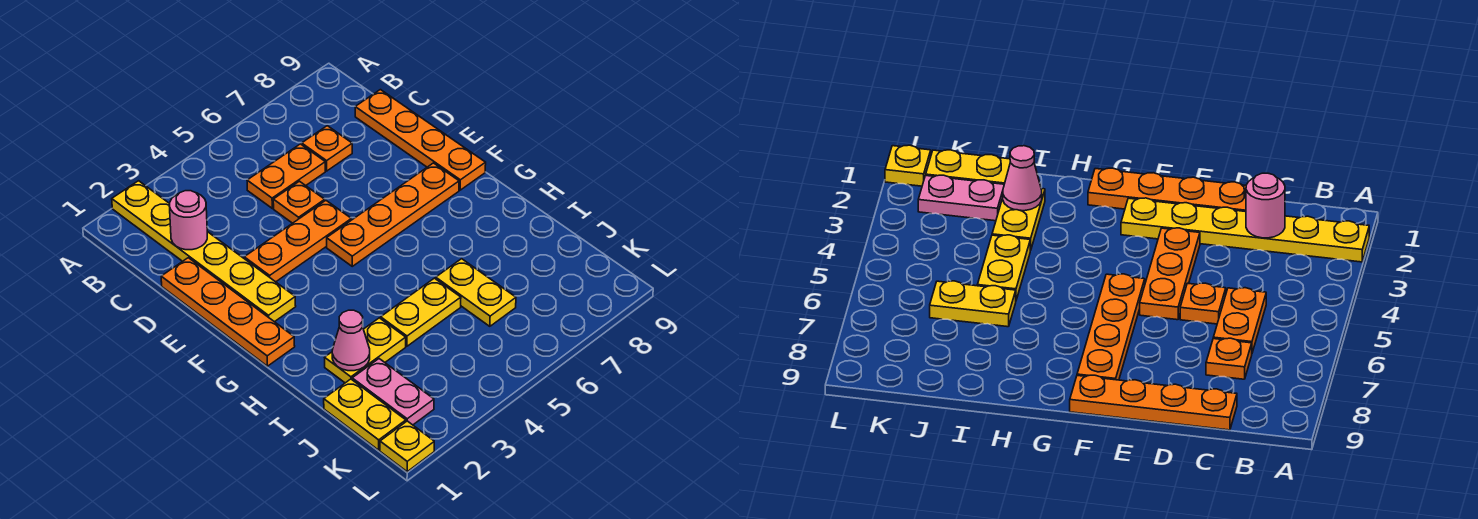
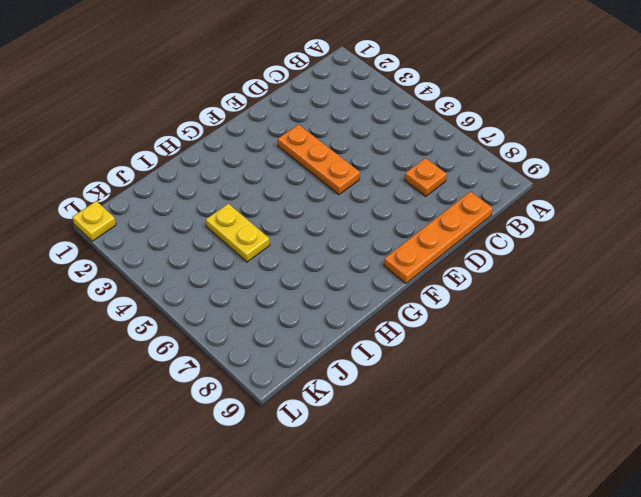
none -> yellow plate A2:F2 level 1
none -> orange plate C5:C6 level 1
none -> orange plate D1:G1 level 1

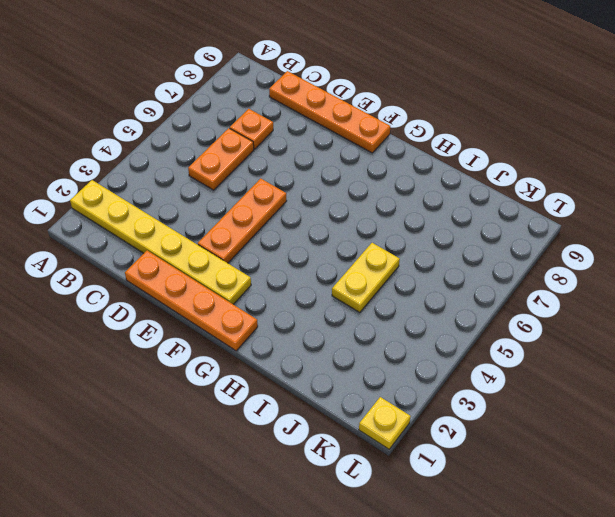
none -> orange plate D5 level 1
none -> orange plate F5:F8 level 1
none -> yellow plate I2:I3 level 1

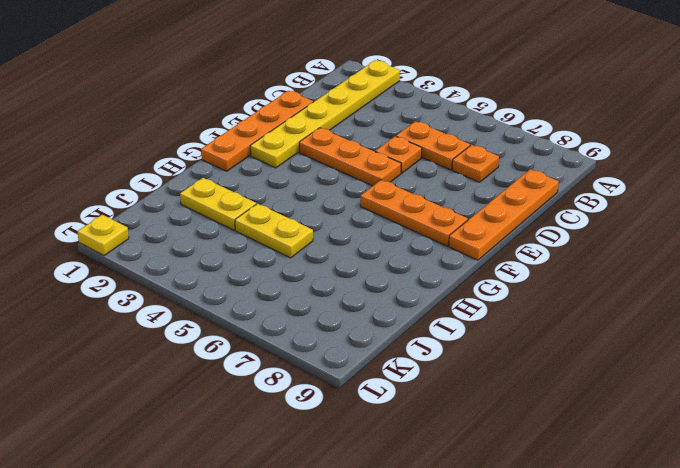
orange plate F6:F8 level 1 -> orange plate F5:F8 level 1
none -> yellow plate I6:J6 level 1
none -> yellow plate J1:K1 level 1
none -> pink plate J2:K2 level 1

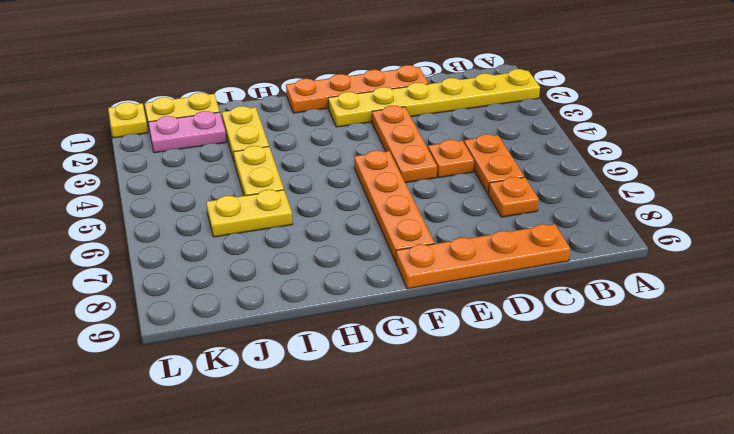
none -> pink round brick C2 level 2
none -> pink cone I2 level 2

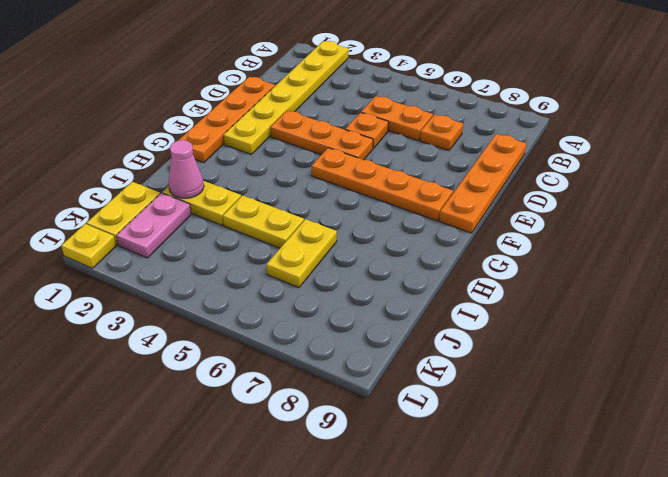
none -> pink round brick C2 level 2

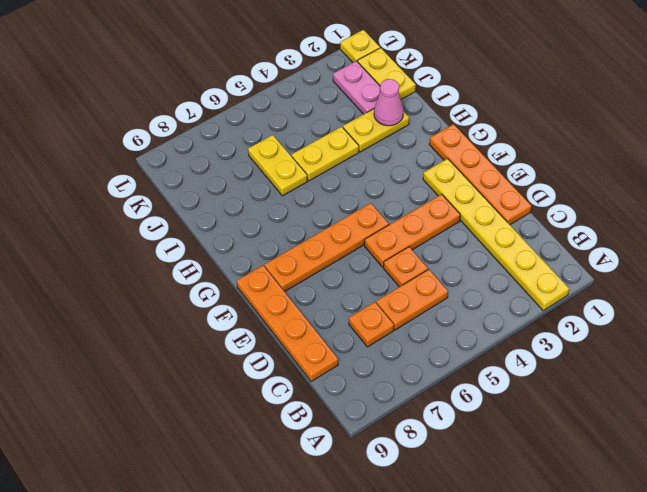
none -> pink round brick C2 level 2

